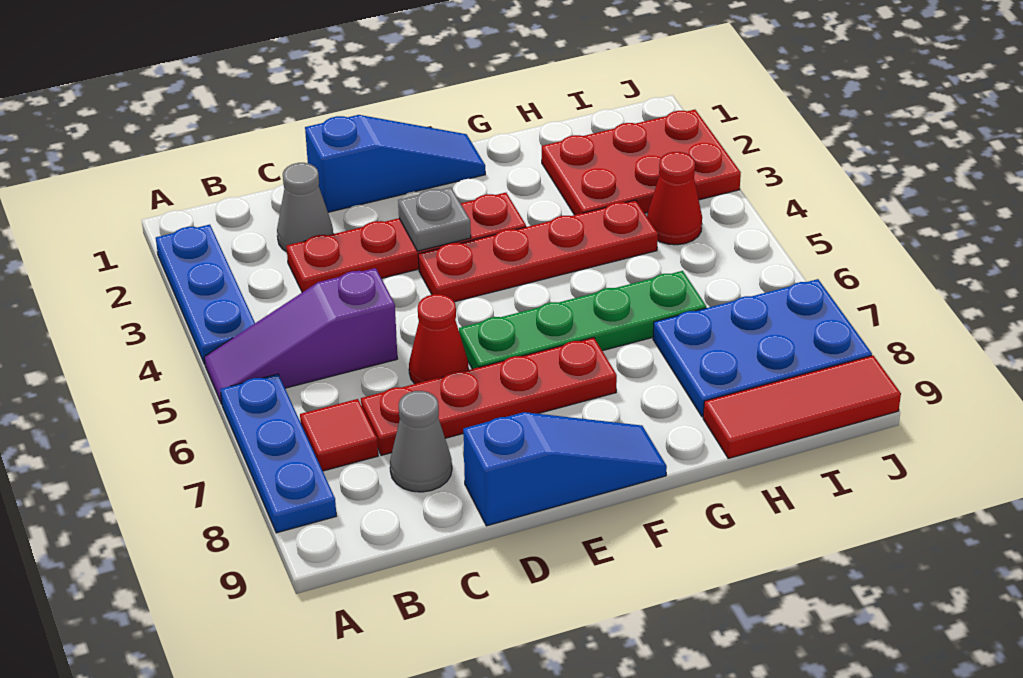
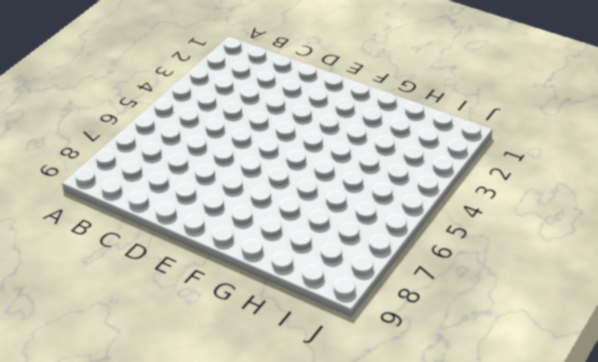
none -> blue plate A2:A4 level 1
none -> purple slope A5:C5 level 1 top C
none -> blue plate A6:A8 level 1

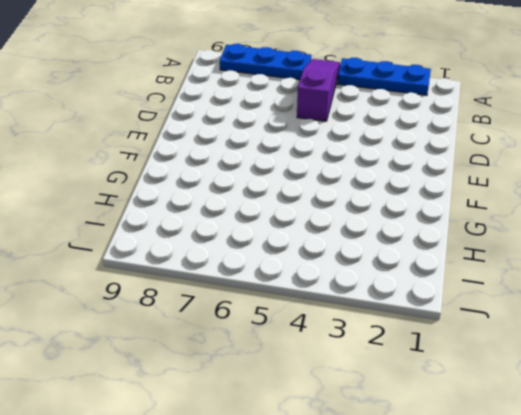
none -> red tile B7 level 1
none -> grey cone C2 level 1
none -> red plate C3:F3 level 1

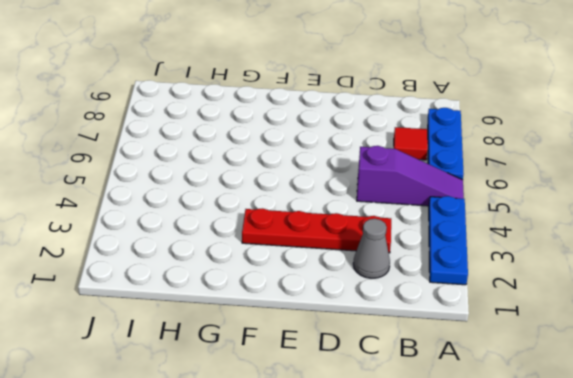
none -> red plate C7:F7 level 1
none -> grey cone C8 level 1
none -> blue slope D1:F1 level 1 top D

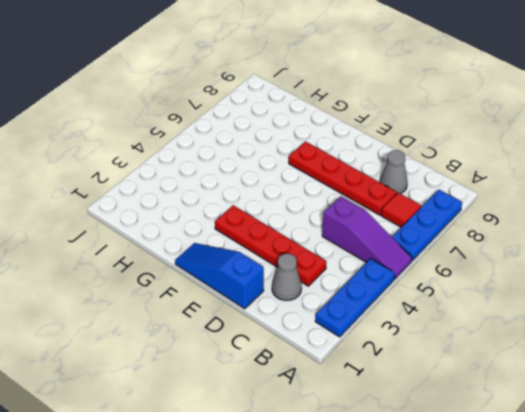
none -> red cone D6 level 1
none -> blue slope D9:F9 level 1 top D
none -> red plate E4:H4 level 1

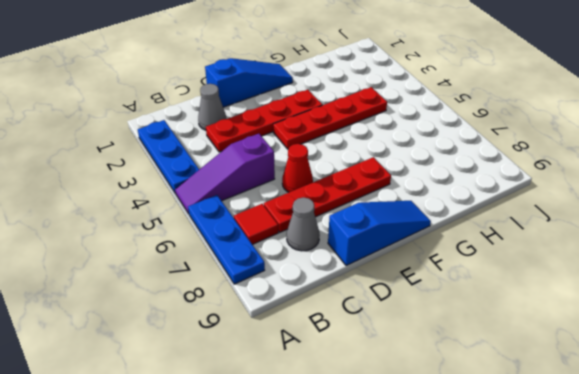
none -> green plate E6:H6 level 1
none -> red plate H2:J3 level 1
none -> blue plate H7:J8 level 1

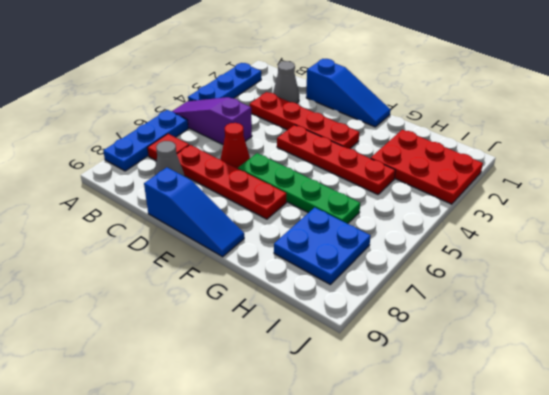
blue plate H7:I8 level 1 -> blue plate H7:J8 level 1
none -> red tile H9:J9 level 1
none -> red cone I4 level 1
none -> grey plate E3 level 2

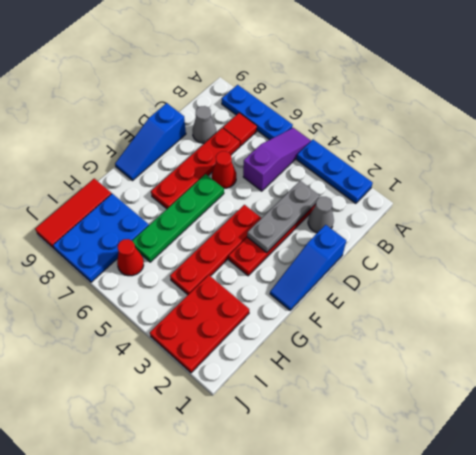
grey plate C3:E3 level 2 -> grey plate E3 level 2
red cone I6 level 1 -> red cone I4 level 1

